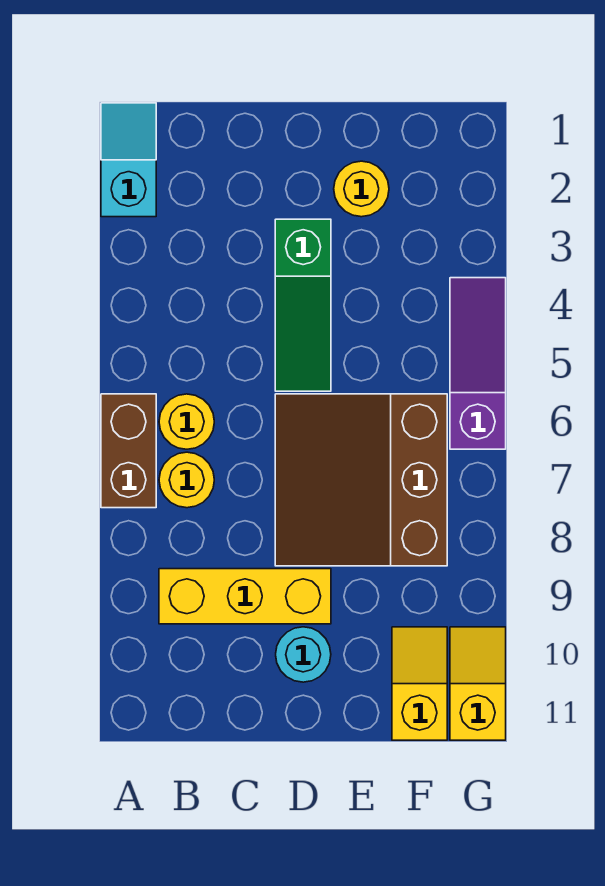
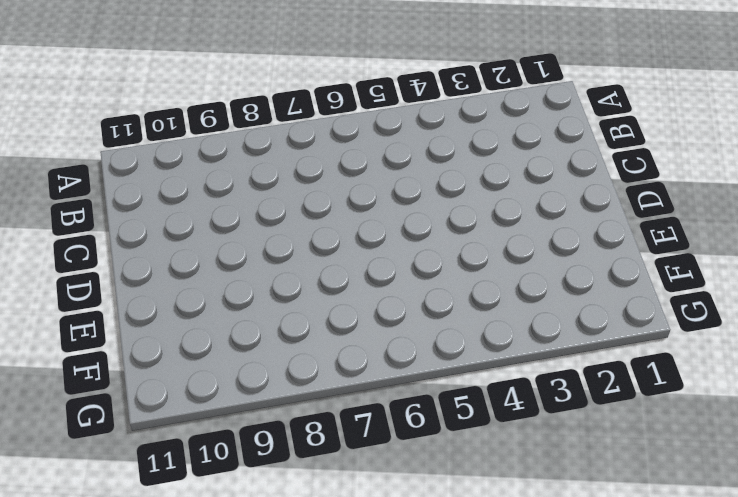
none -> cyan slope A1:A2 level 1 top 2
none -> brown brick A6:A7 level 1
none -> yellow round brick B6 level 1

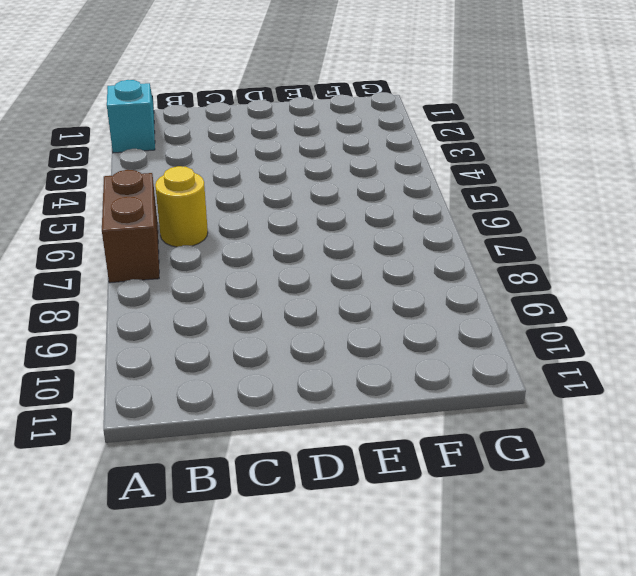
none -> yellow round brick B7 level 1
none -> yellow brick B9:D9 level 1
none -> green slope D3:D5 level 1 top 3

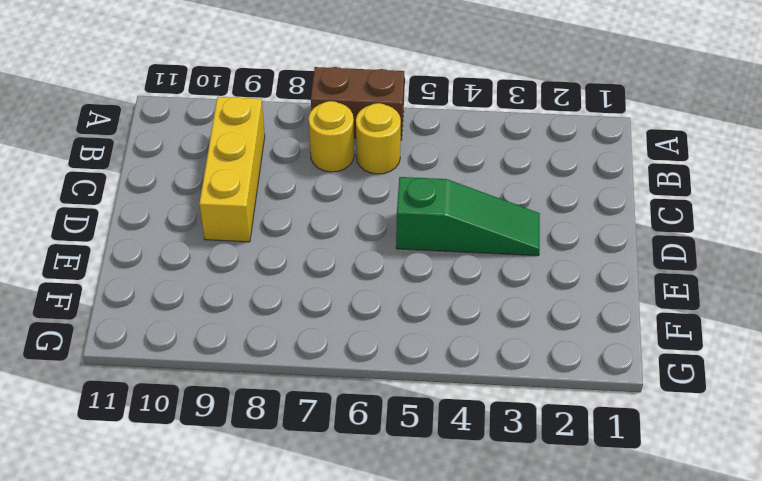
green slope D3:D5 level 1 top 5 -> green slope D3:D5 level 1 top 3
none -> cyan slope A1:A2 level 1 top 2
none -> brown slope D6:F8 level 1 top F
none -> cyan round brick D10 level 1

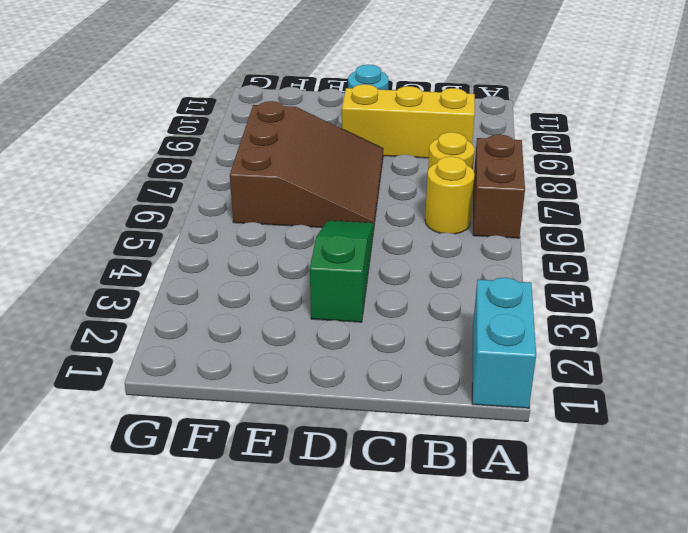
cyan brick A1:A2 level 1 -> cyan slope A1:A2 level 1 top 2
none -> yellow round brick E2 level 1
none -> yellow slope F10:F11 level 1 top 11
none -> purple slope G4:G6 level 1 top 6

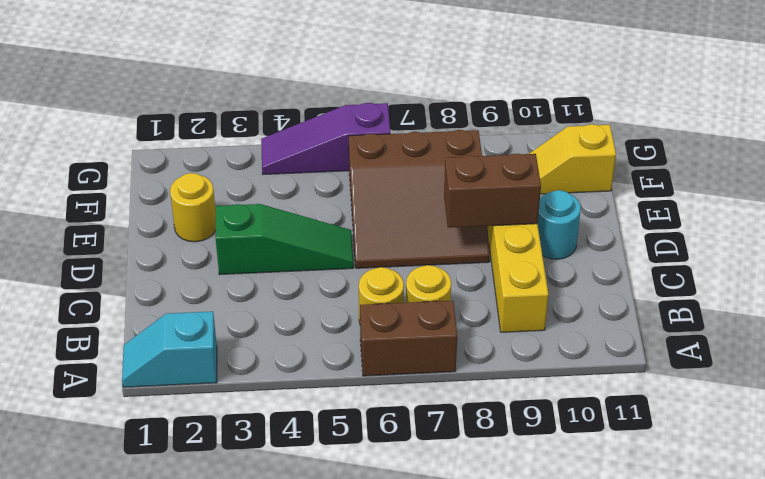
brown brick D8:D9 level 2 -> none
none -> yellow slope G10:G11 level 1 top 11

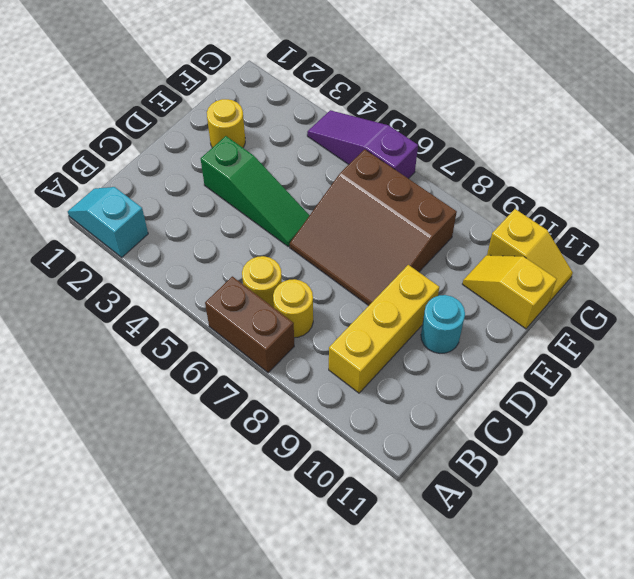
yellow slope G10:G11 level 1 top 10 -> yellow slope G10:G11 level 1 top 11

